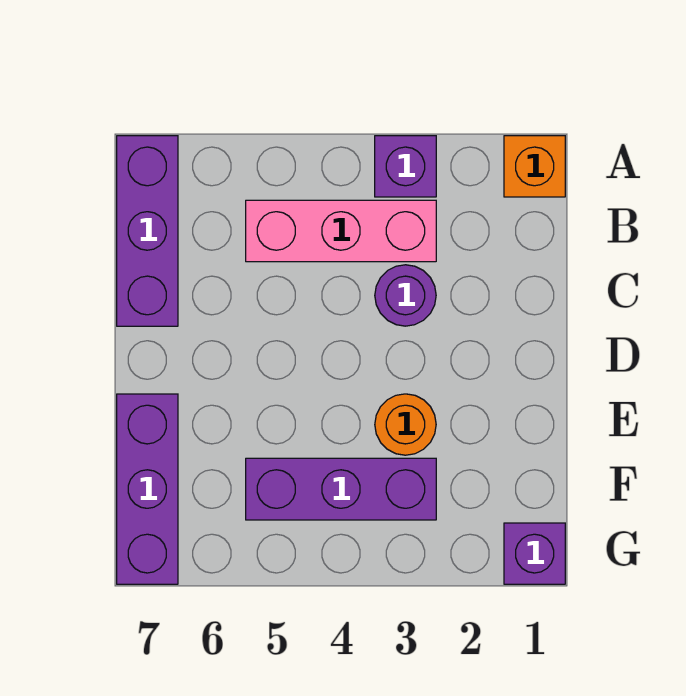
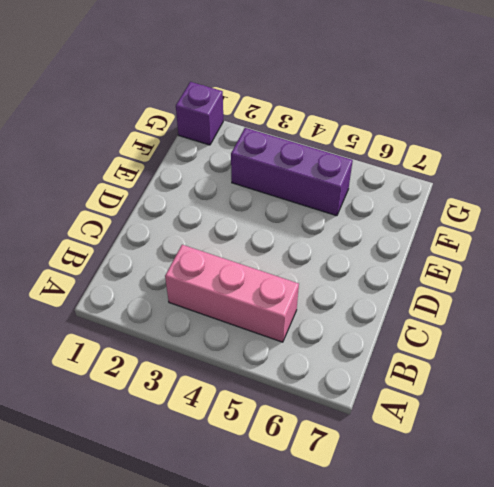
none -> orange brick A1 level 1
none -> purple brick A3 level 1

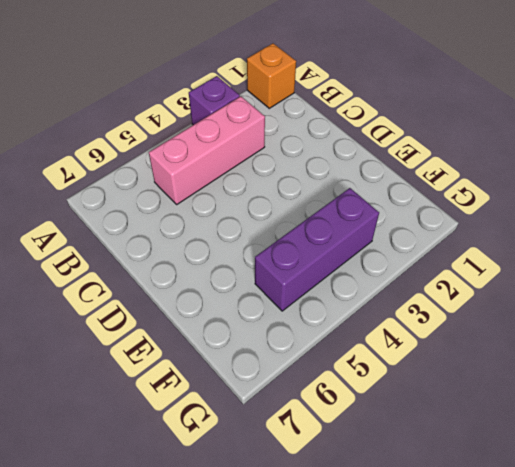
none -> purple brick A7:C7 level 1
none -> purple round brick C3 level 1

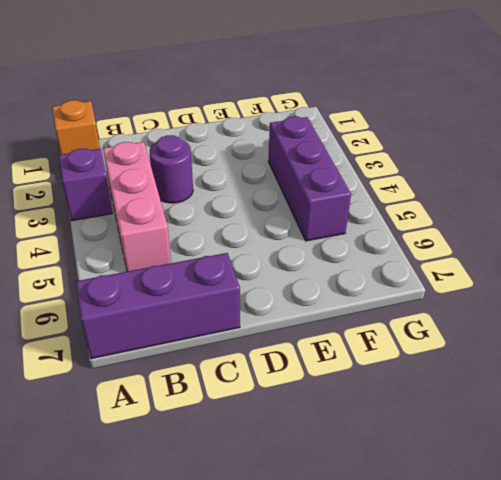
none -> orange round brick E3 level 1
none -> purple brick E7:G7 level 1

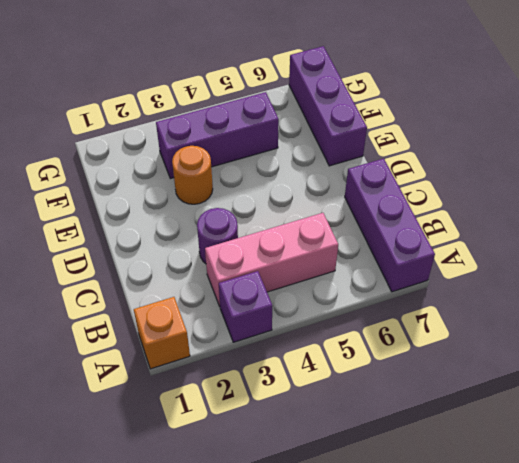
none -> purple brick G1 level 1

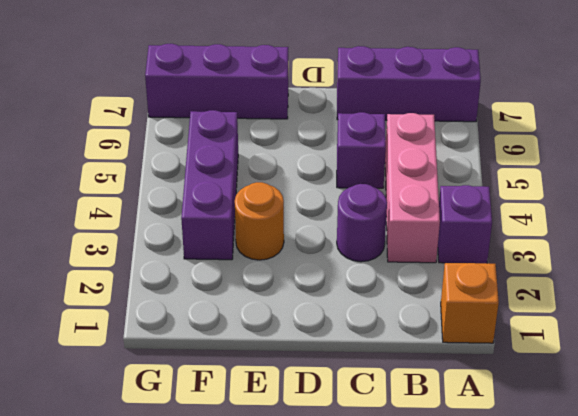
purple brick C5 level 1 -> purple brick G1 level 1

